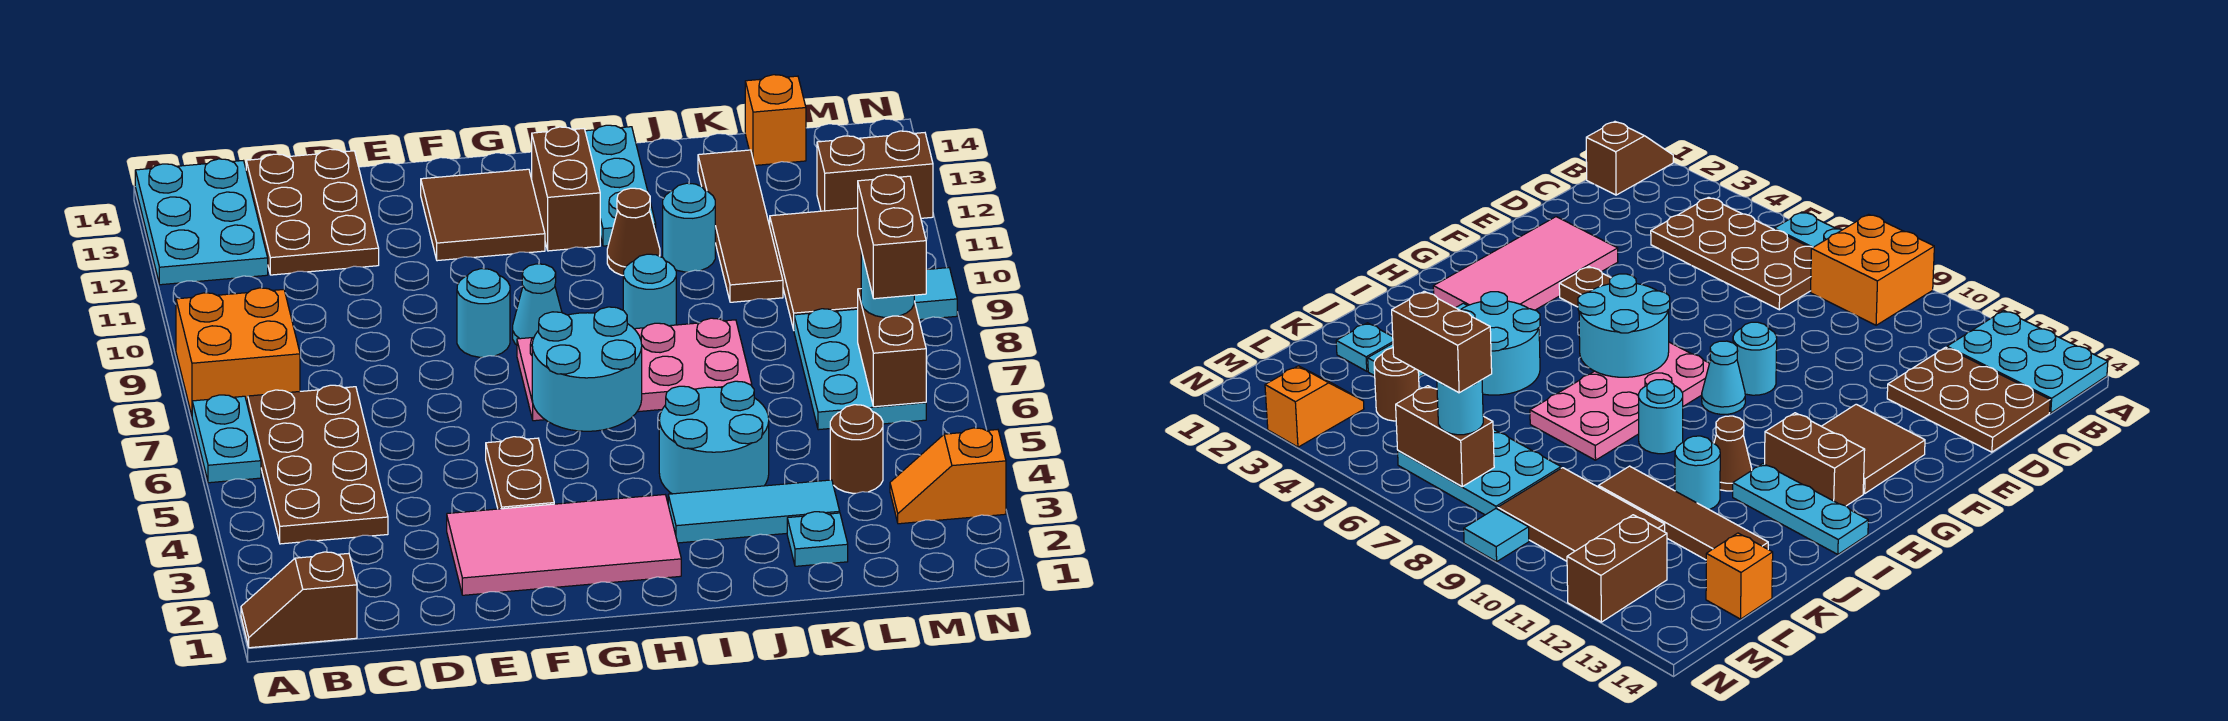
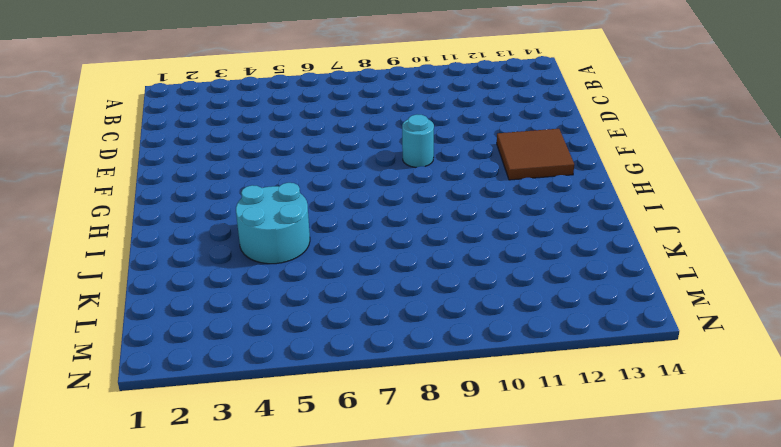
none -> brown slope A1:B1 level 1 top B
none -> cyan plate A6:A7 level 1
none -> orange brick A8:B9 level 1
none -> cyan plate A12:B14 level 1

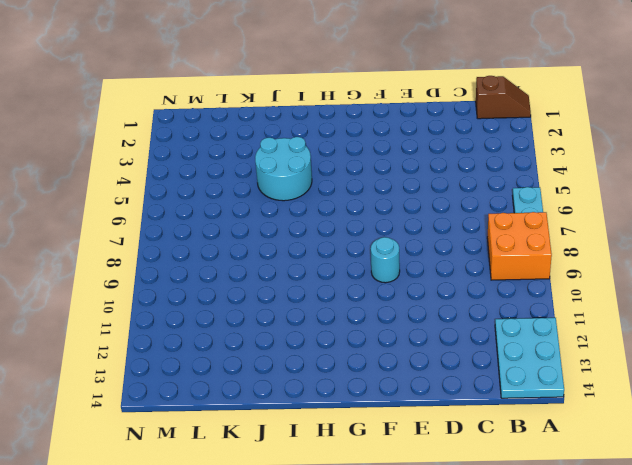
none -> brown plate B4:C7 level 1
none -> brown plate C12:D14 level 1
none -> pink tile E2:H3 level 1
none -> brown plate F4:F5 level 1

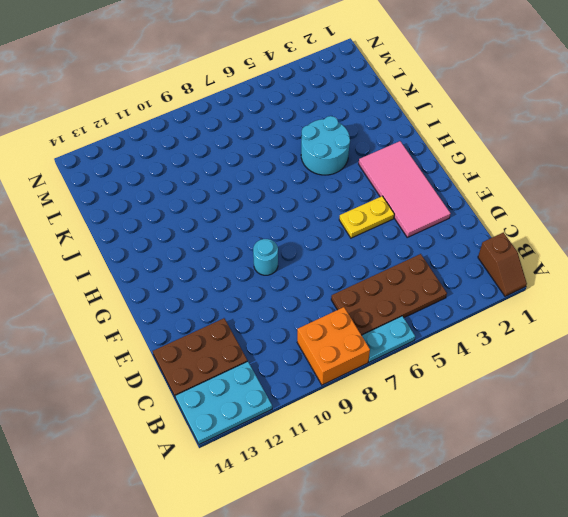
yellow plate F4:F5 level 1 -> brown plate F4:F5 level 1
none -> brown tile F12:G13 level 1
none -> pink plate G7:J8 level 1
none -> cyan cone G9 level 1
none -> brown brick H12:H13 level 1

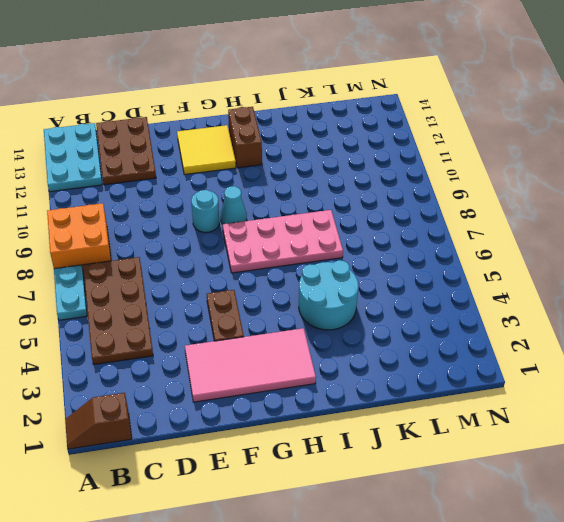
yellow tile F12:G13 level 1 -> brown tile F12:G13 level 1
none -> cyan tile I3:K3 level 1
none -> cyan round brick I9 level 1
none -> brown cone I11 level 1
none -> cyan plate I12:I14 level 1

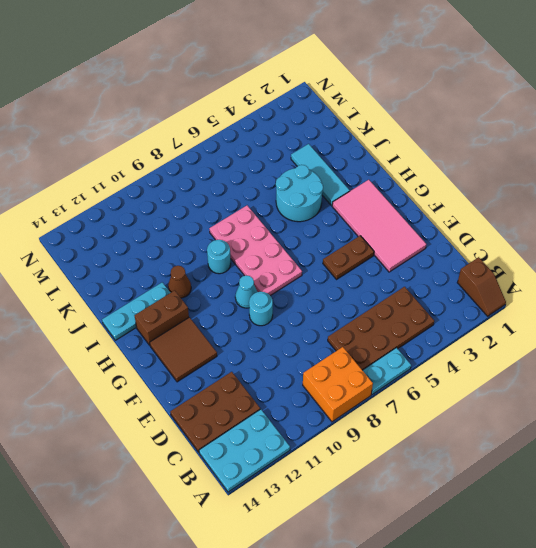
none -> cyan round brick J11 level 1
none -> cyan plate K2 level 1
none -> brown tile K10:K13 level 1
none -> brown round brick L4 level 1

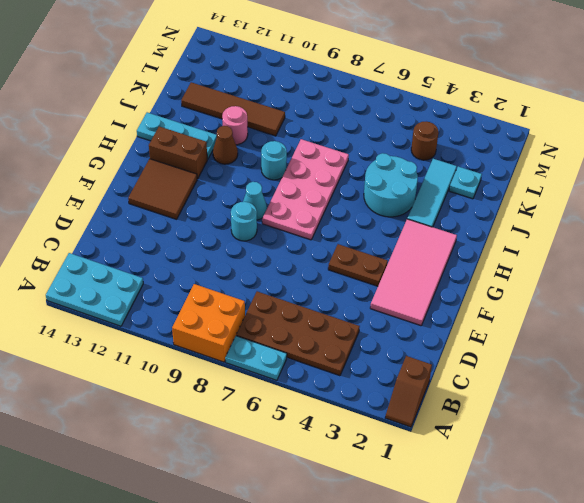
pink round brick J11 level 1 -> cyan round brick J11 level 1
none -> brown plate C12:D14 level 1
none -> cyan plate L6:M8 level 1
none -> brown tile L9:M11 level 1
none -> orange brick L14 level 1

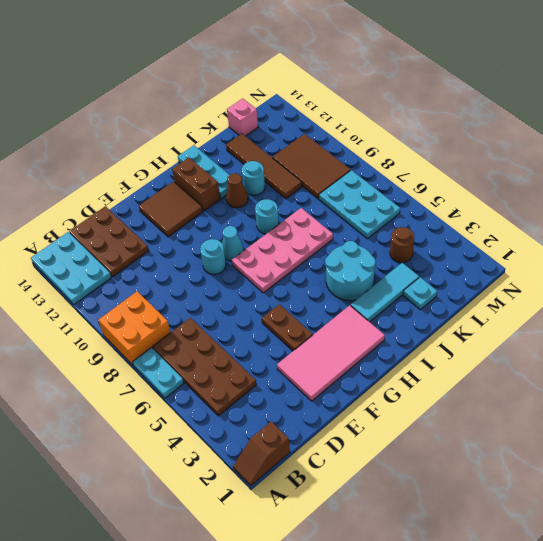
pink brick L14 level 1 -> orange brick L14 level 1
none -> orange slope M3:N3 level 1 top N
none -> brown brick M12:N12 level 1
none -> cyan tile N9 level 1
none -> cyan round brick G6:H7 level 2

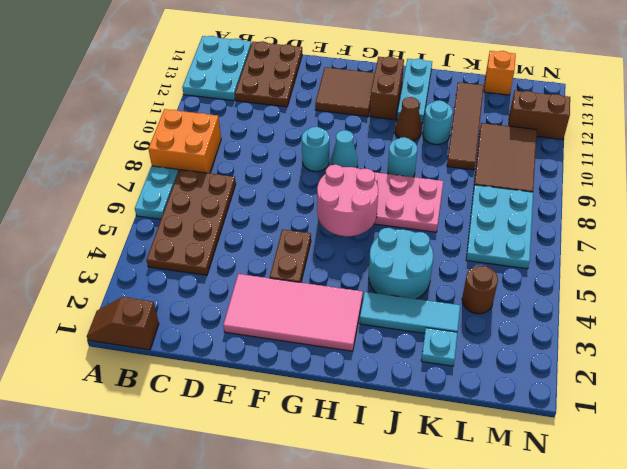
pink round brick G6:H7 level 2 -> cyan round brick G6:H7 level 2
none -> orange slope M3:N3 level 1 top N
none -> cyan tile N9 level 1
none -> brown brick M6:M7 level 2
none -> cyan round brick M7 level 3

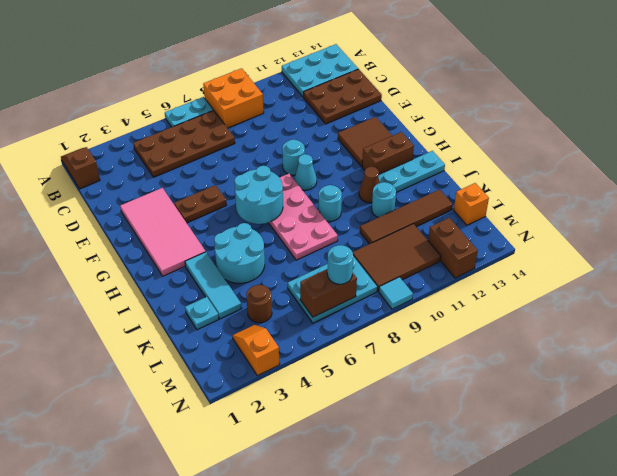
none -> brown brick M6:M7 level 4

